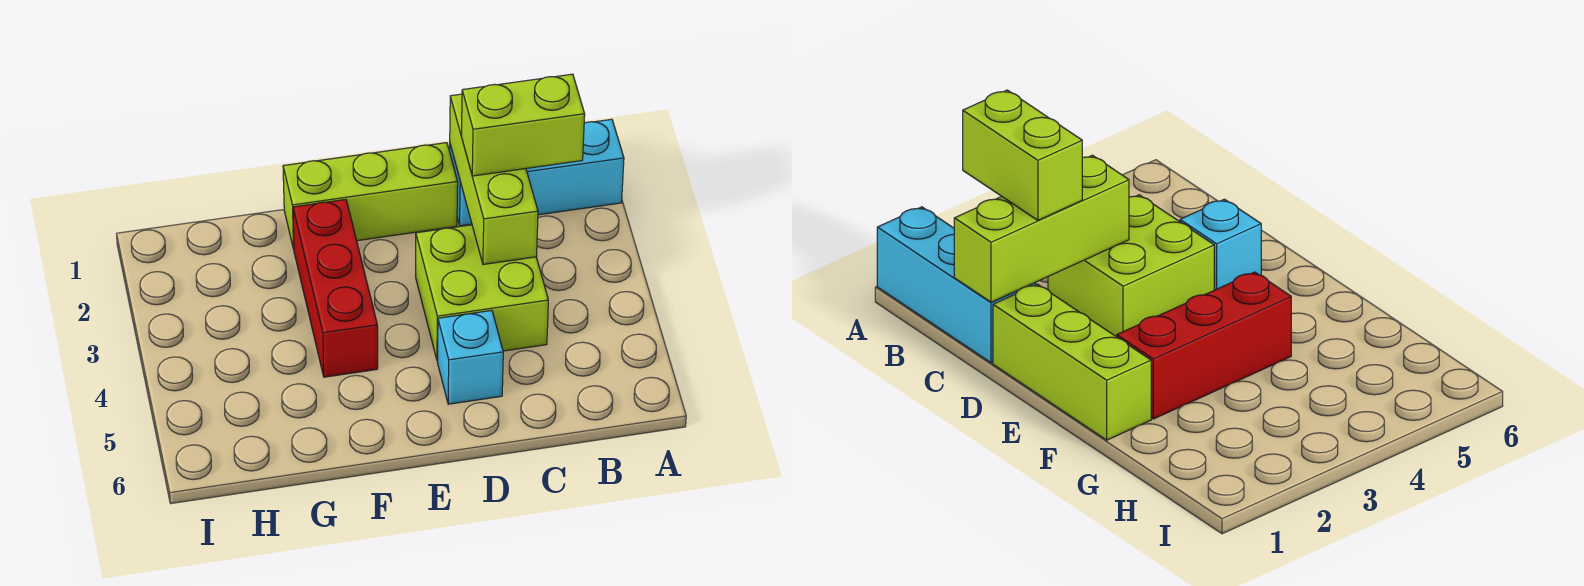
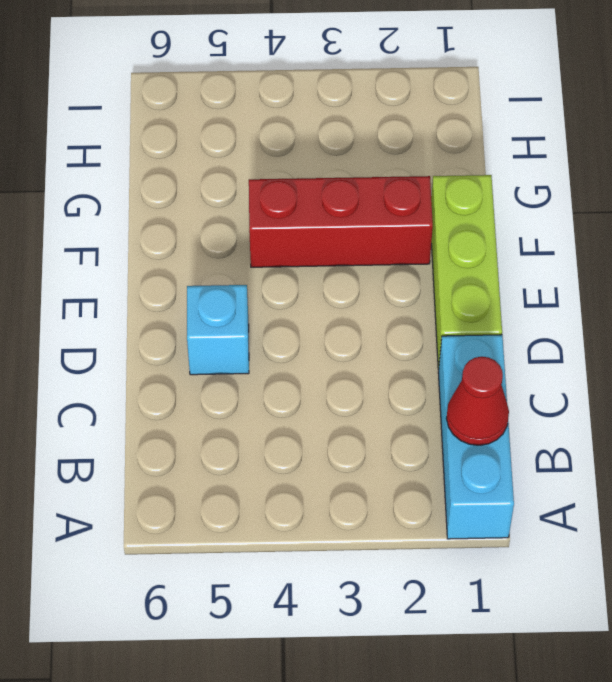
red cone B1 level 2 -> none
none -> lime brick C3:D4 level 1
none -> lime brick C1:C3 level 2

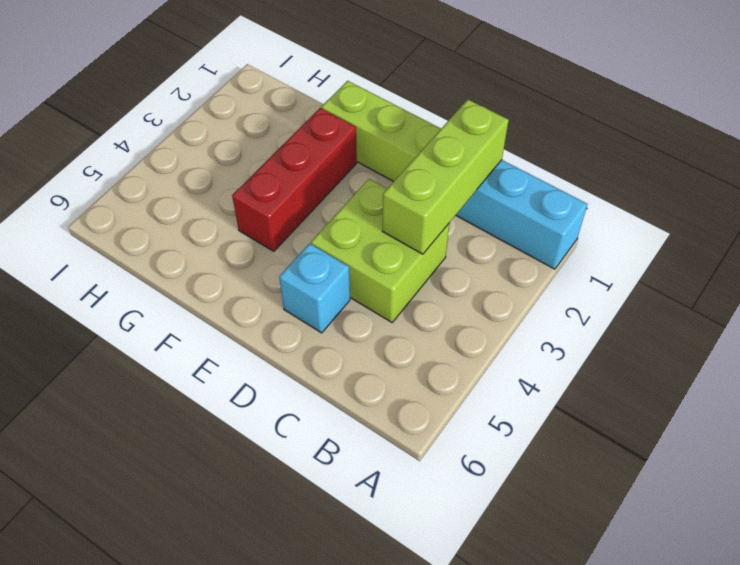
none -> lime brick B2:C2 level 3

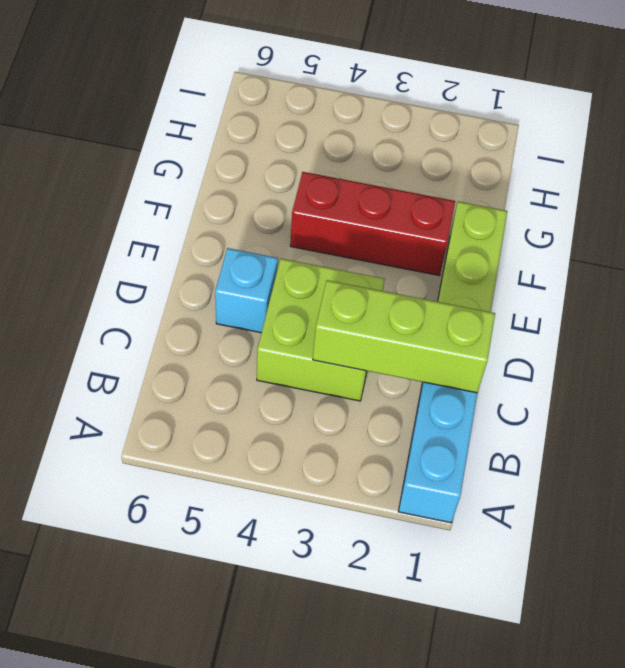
none -> lime brick B2:C2 level 3

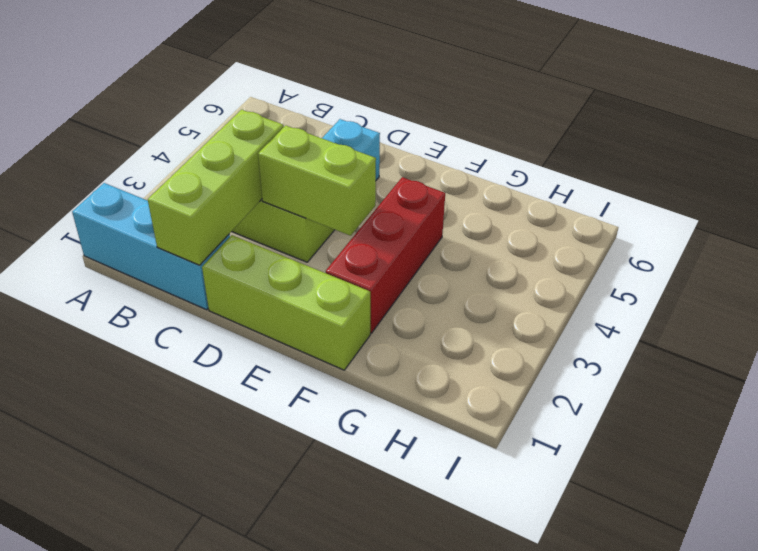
lime brick D3:E3 level 2 -> lime brick B2:C2 level 3

